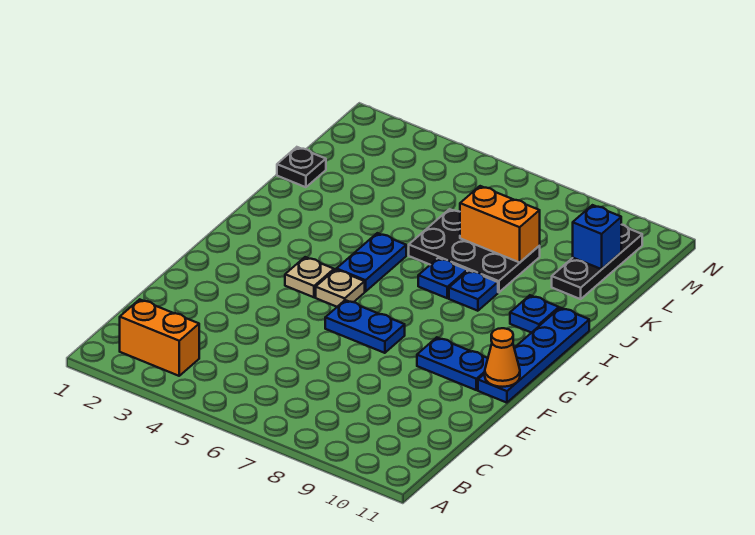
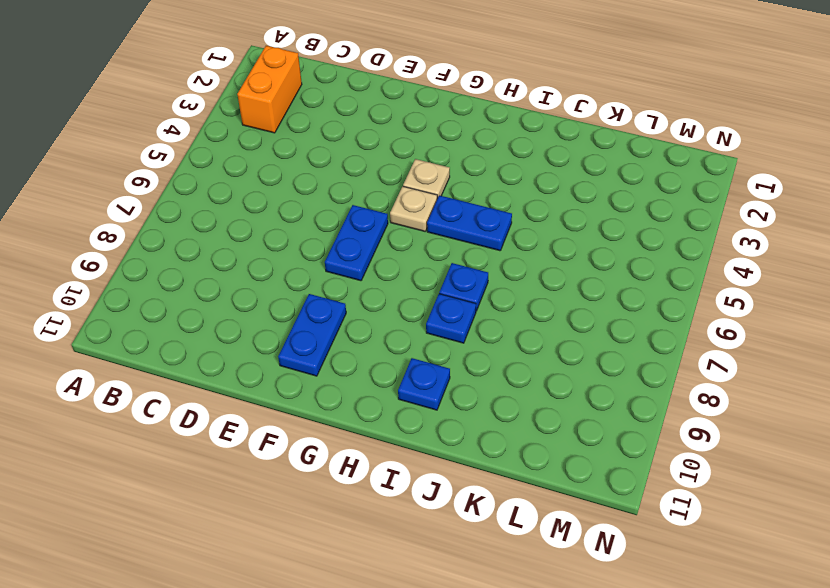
none -> blue plate F11:I11 level 1
none -> black plate J6:K8 level 1
none -> black plate K1 level 1

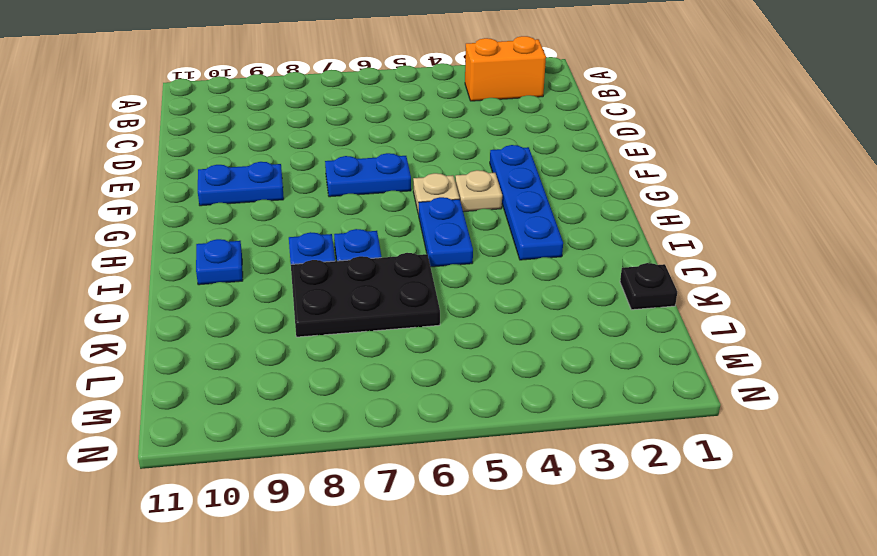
blue plate F3:I3 level 1 -> blue plate F11:I11 level 1
none -> black plate K10:M10 level 1
none -> orange cone F11 level 2
none -> orange brick K7:K8 level 2

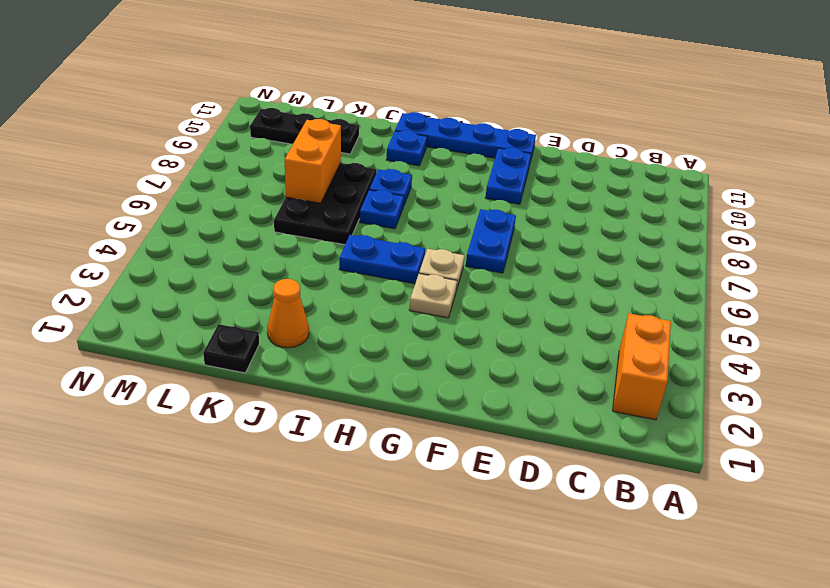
orange cone J2 level 1 -> orange cone F11 level 2
none -> blue brick L10 level 2

